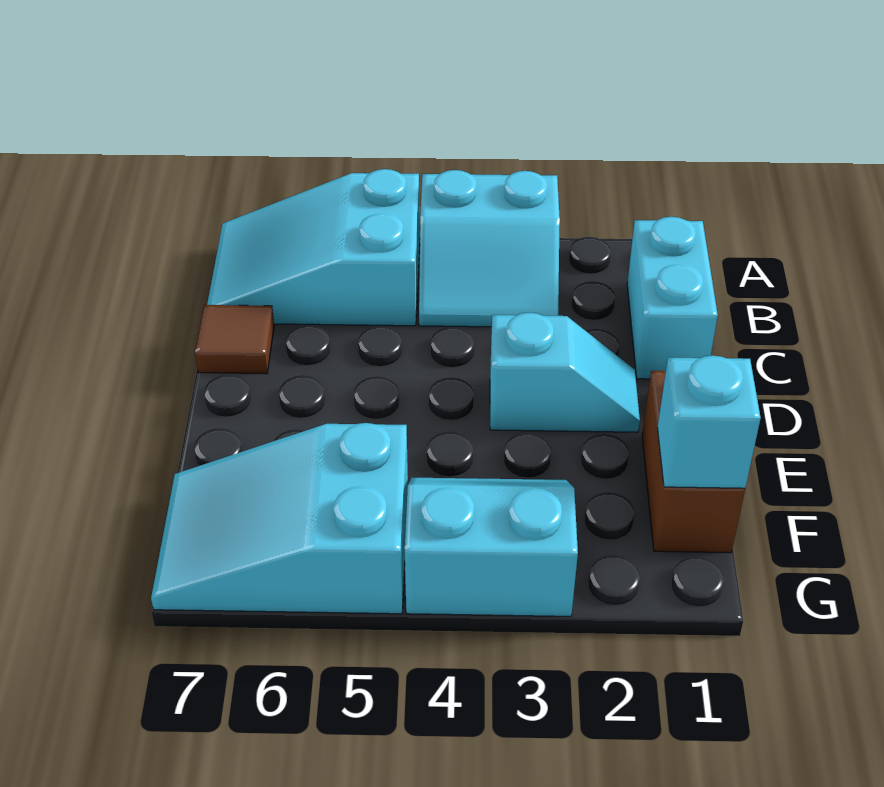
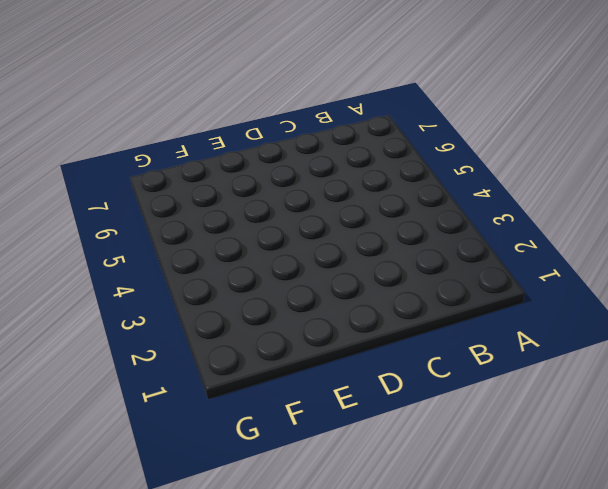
none -> cyan slope A3:B4 level 1 top A
none -> cyan slope A5:B7 level 1 top 5

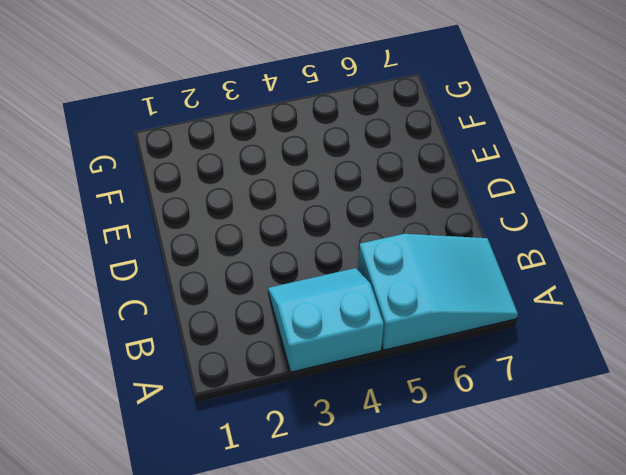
none -> cyan brick B1:C1 level 1
none -> brown tile C7 level 1

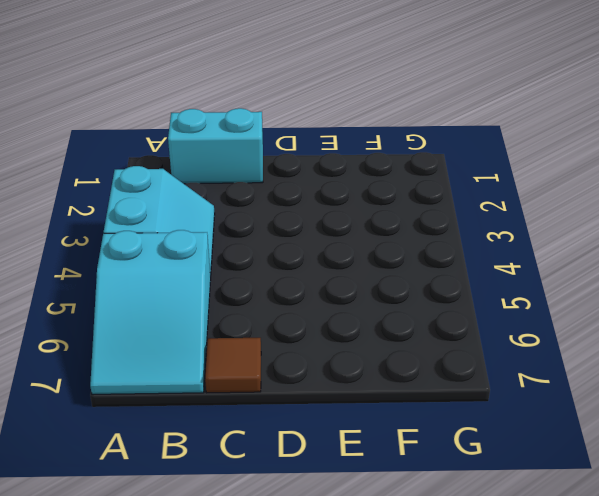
none -> cyan slope D2:D3 level 1 top 3
none -> brown brick E1:F1 level 1

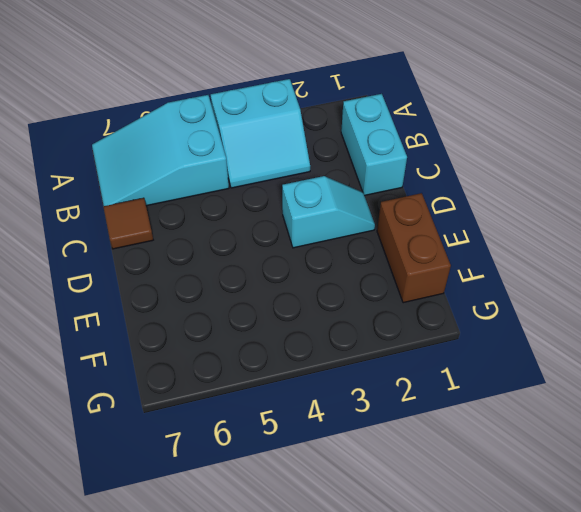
none -> cyan slope F3:G4 level 1 top G
none -> cyan slope F5:G7 level 1 top 5

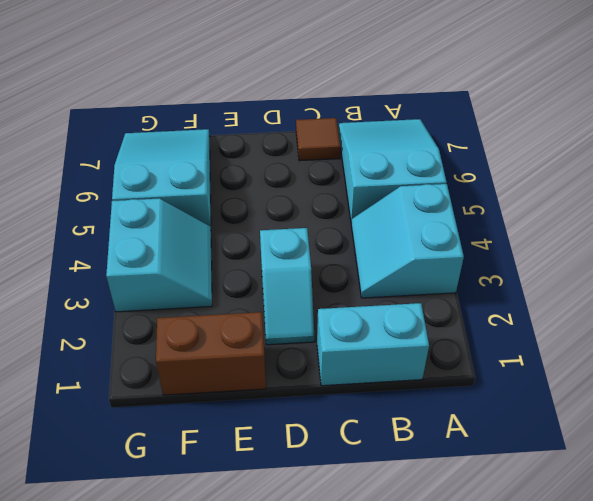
none -> cyan brick F1 level 2

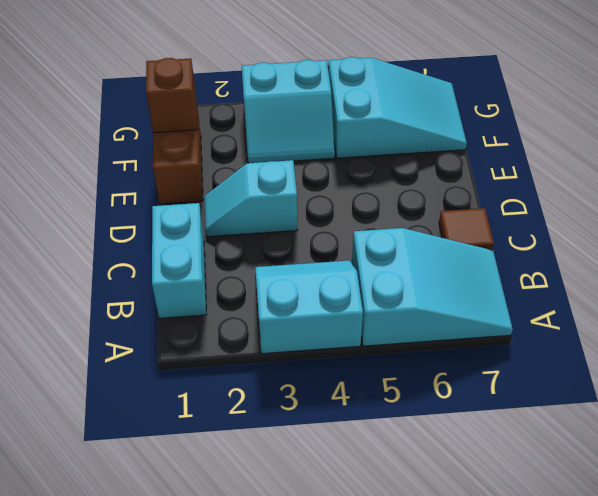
brown brick F1 level 2 -> cyan brick F1 level 2

